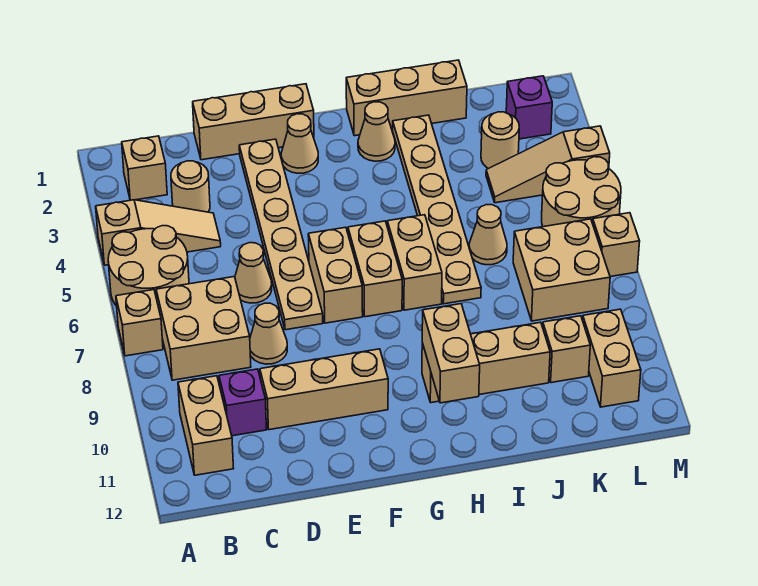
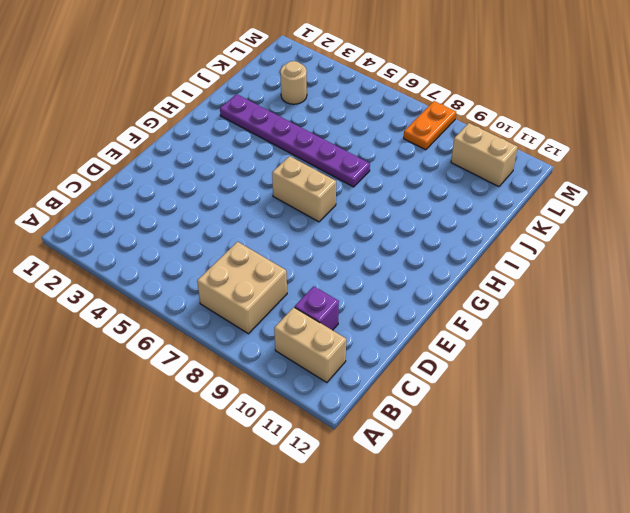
purple plate I2:I7 level 1 -> tan plate I2:I7 level 1
orange plate L8:M8 level 1 -> tan brick K7:L8 level 1
none -> tan slope A4:C4 level 1 top A
none -> tan round brick A5:B6 level 1
none -> tan brick A7 level 1
none -> tan brick B2 level 1

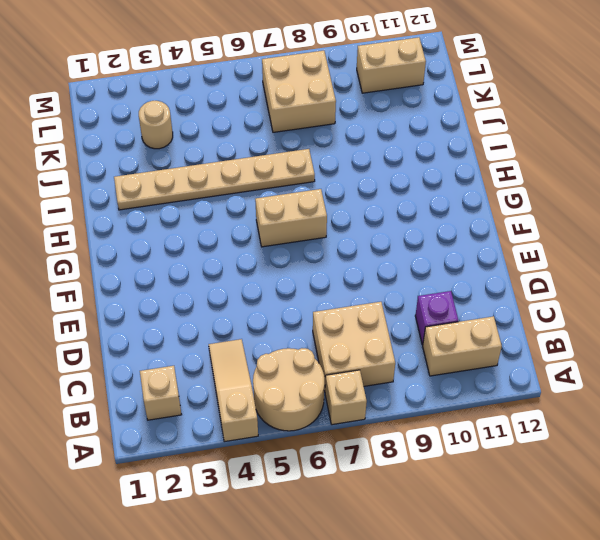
none -> tan round brick C3 level 1
none -> tan brick D1:F1 level 1
none -> tan cone D6 level 1
none -> tan cone D8 level 1

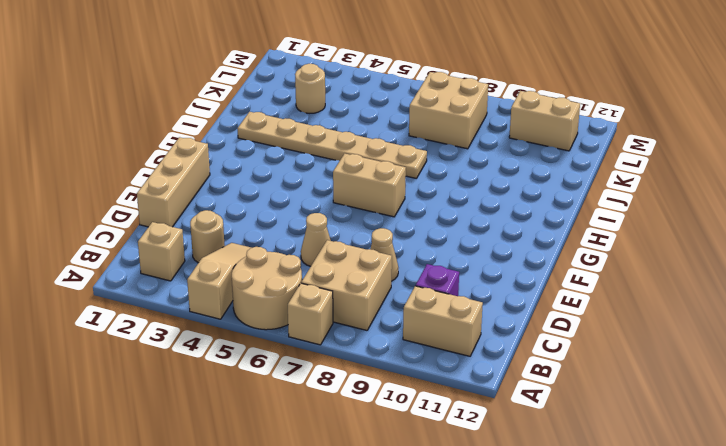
none -> tan brick D10:F10 level 1
none -> tan plate E2:E7 level 1
none -> tan cone F2 level 1
none -> tan brick F6:F7 level 1

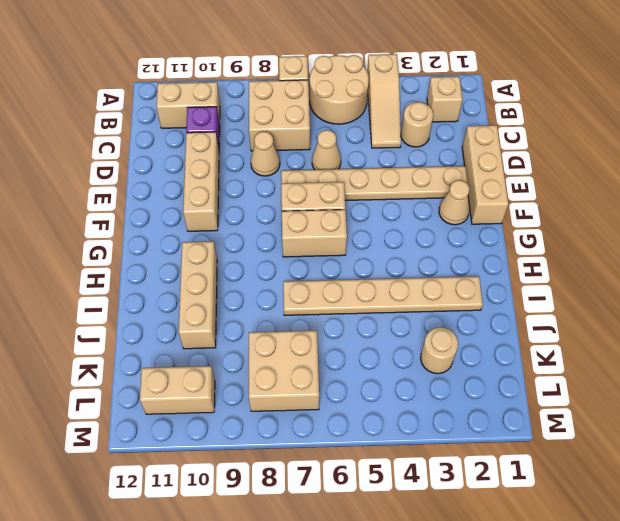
none -> tan brick H1:J1 level 1
none -> tan cone H2 level 1
none -> tan brick H6:H7 level 1
none -> tan cone J6 level 1

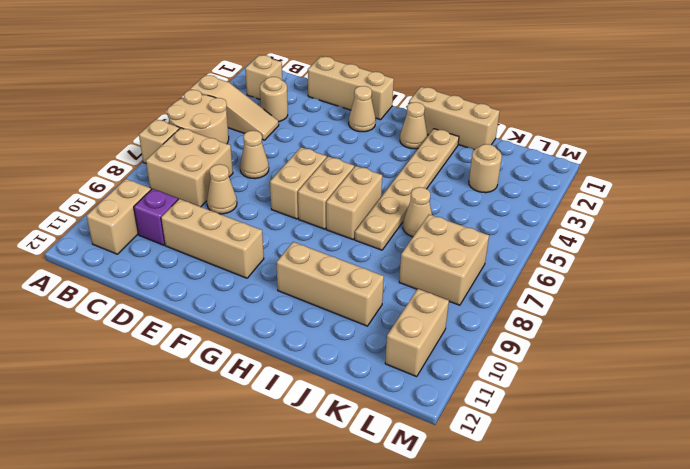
none -> tan plate E2:E7 level 1
none -> tan slope K4:M4 level 1 top M
none -> tan brick K10 level 1
none -> purple brick L2 level 1

